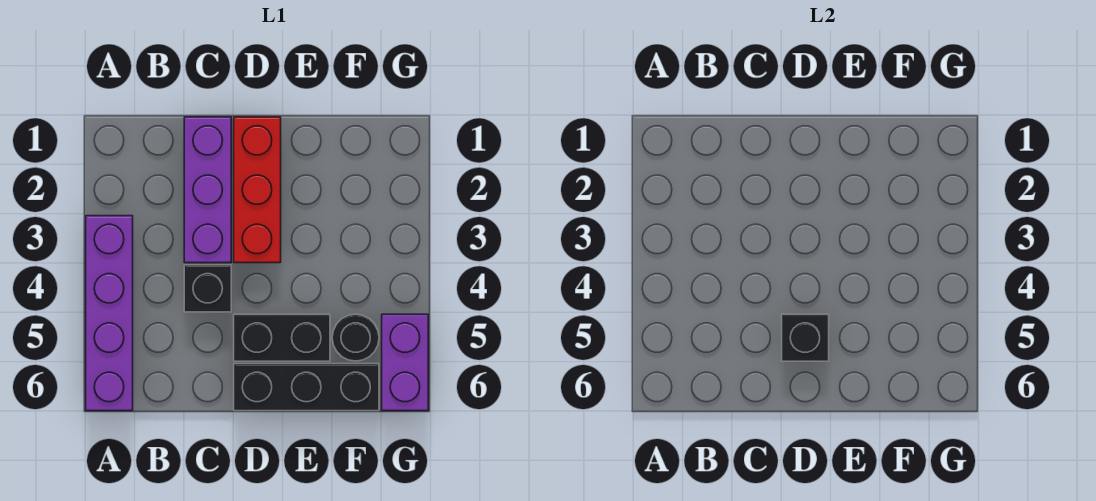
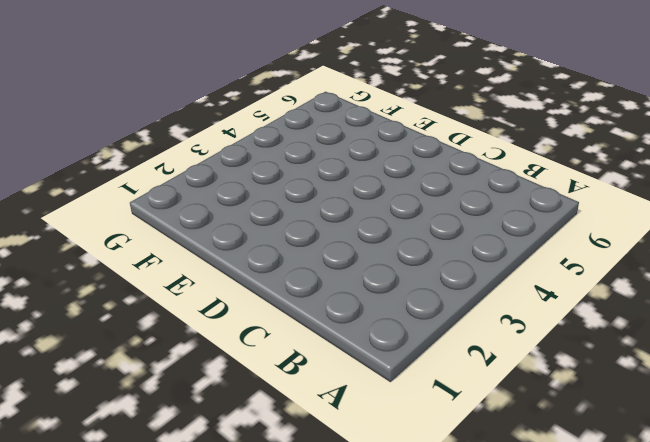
none -> purple brick A3:A6 level 1
none -> purple brick C1:C3 level 1

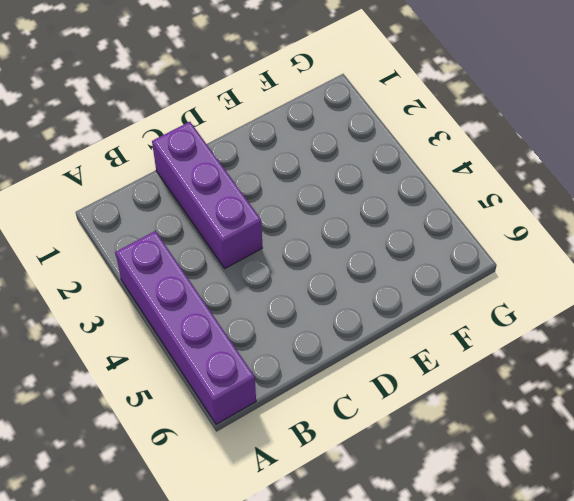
none -> black brick C4 level 1
none -> red brick D1:D3 level 1

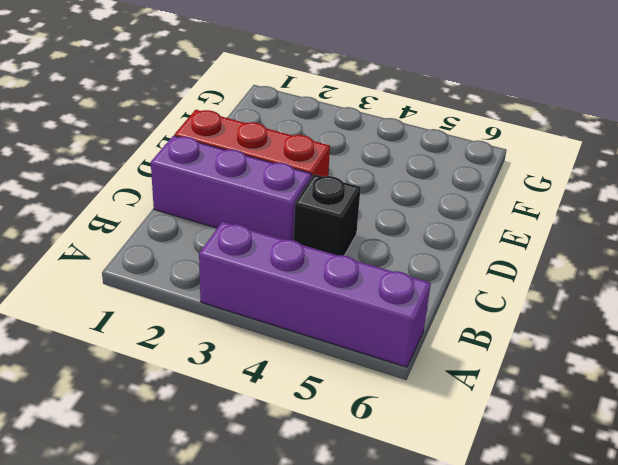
none -> black brick D5:E5 level 1
none -> black brick D6:F6 level 1

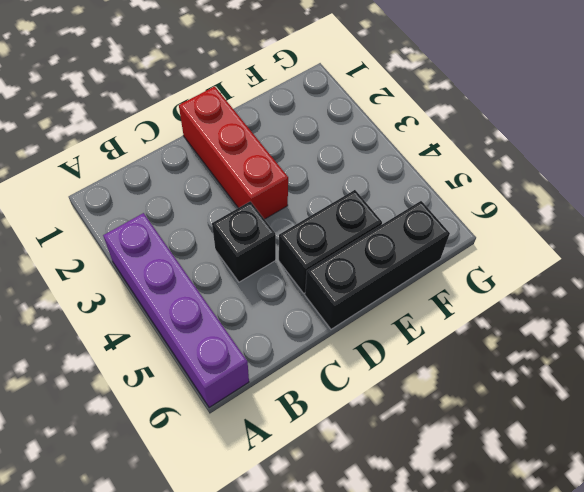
none -> purple brick C1:C3 level 1
none -> black round brick F5 level 1

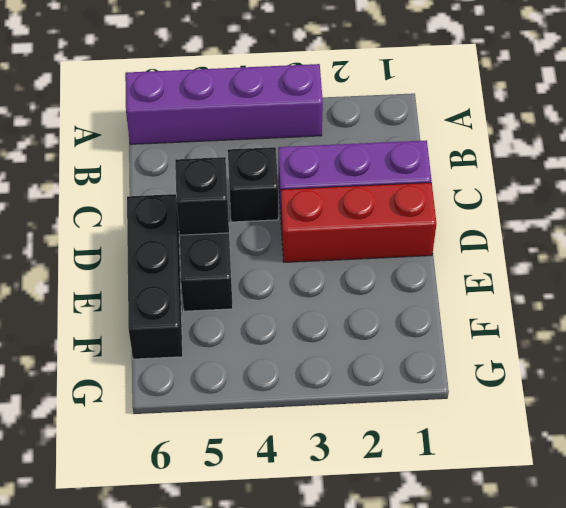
none -> black round brick F5 level 1
none -> purple brick G5:G6 level 1

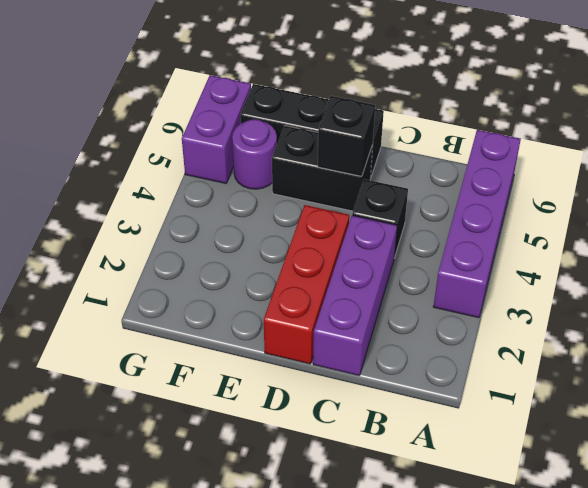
purple round brick F5 level 1 -> black round brick F5 level 1

